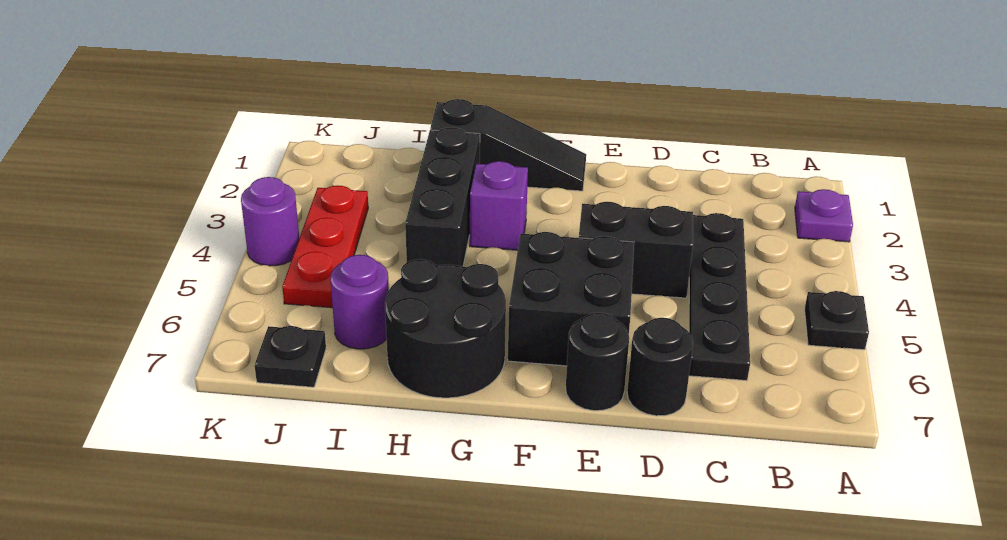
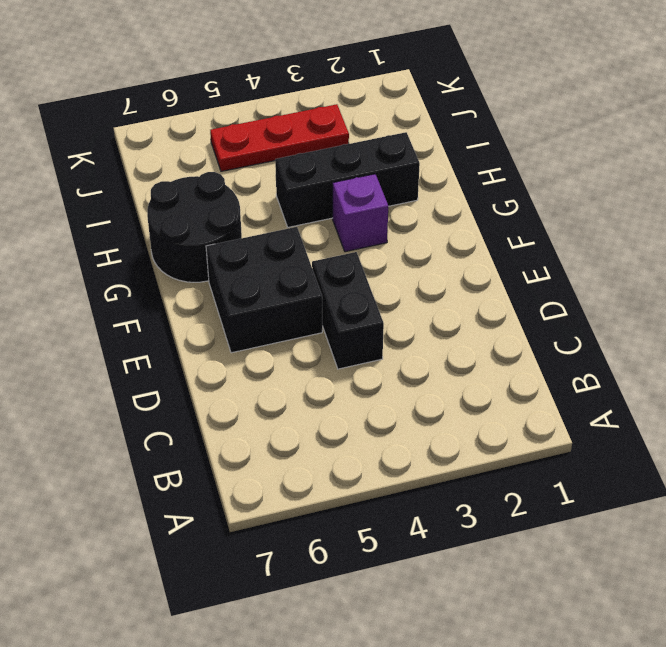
none -> purple plate A2 level 1
none -> black plate A5 level 1
none -> black plate C3:C6 level 1

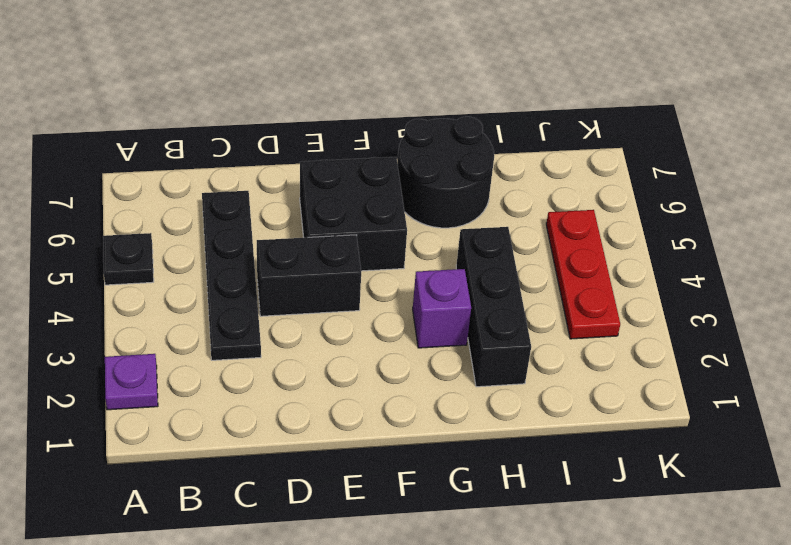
none -> black round brick D7 level 1
none -> black round brick E7 level 1
none -> black slope F1:H1 level 1 top H

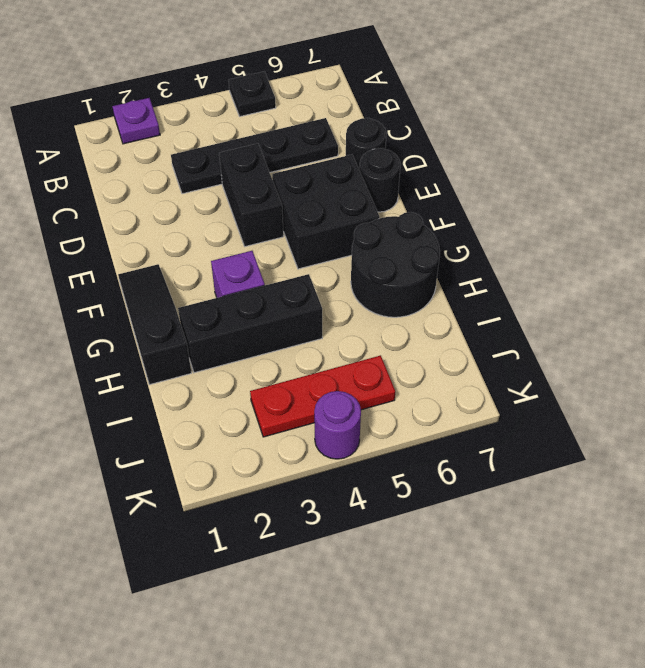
none -> purple round brick I6 level 1
none -> black plate J7 level 1

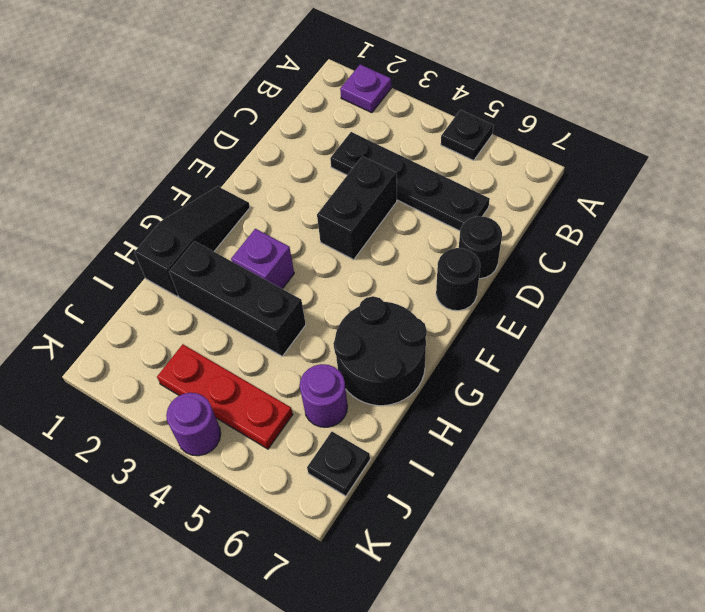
none -> black brick E5:F6 level 1

